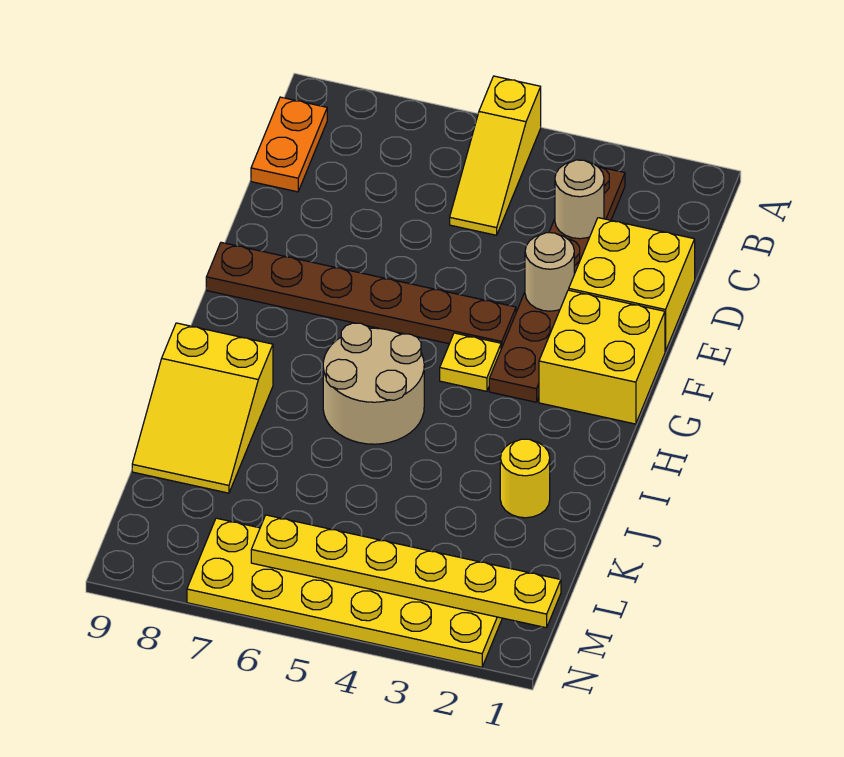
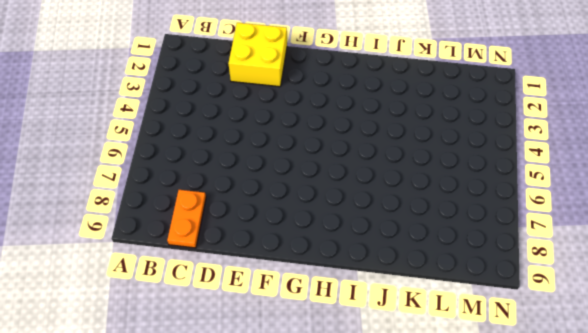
orange plate C8:C9 level 1 -> orange plate B9:C9 level 1
none -> yellow slope A5:C5 level 1 top A
none -> brown plate B3:G3 level 1
none -> yellow brick F1:G2 level 1

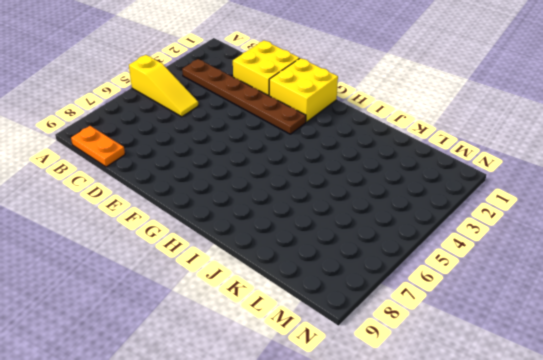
none -> brown plate F4:F9 level 1
none -> yellow plate G4 level 1
none -> tan round brick H5:I6 level 1

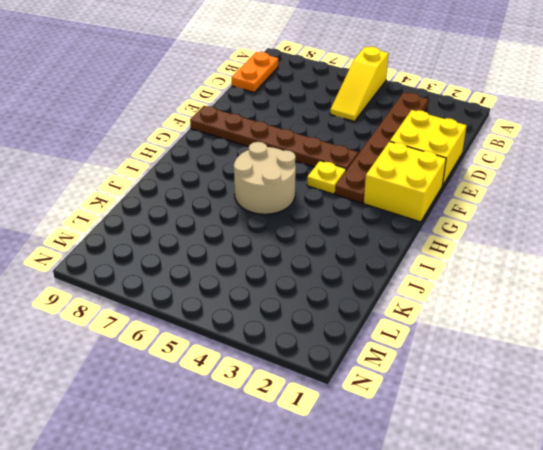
none -> yellow slope I8:K9 level 1 top I
none -> yellow round brick J2 level 1
none -> yellow plate M2:N7 level 1

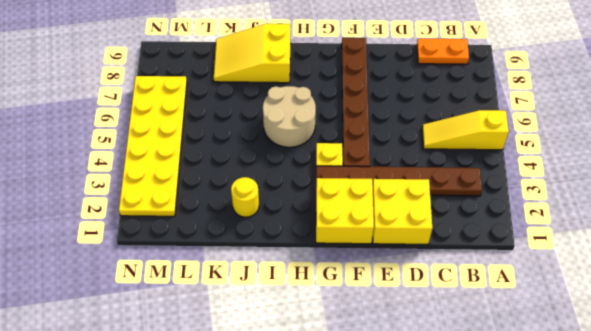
none -> tan round brick C3 level 2
none -> tan round brick E3 level 2
none -> yellow plate M1:M6 level 2

